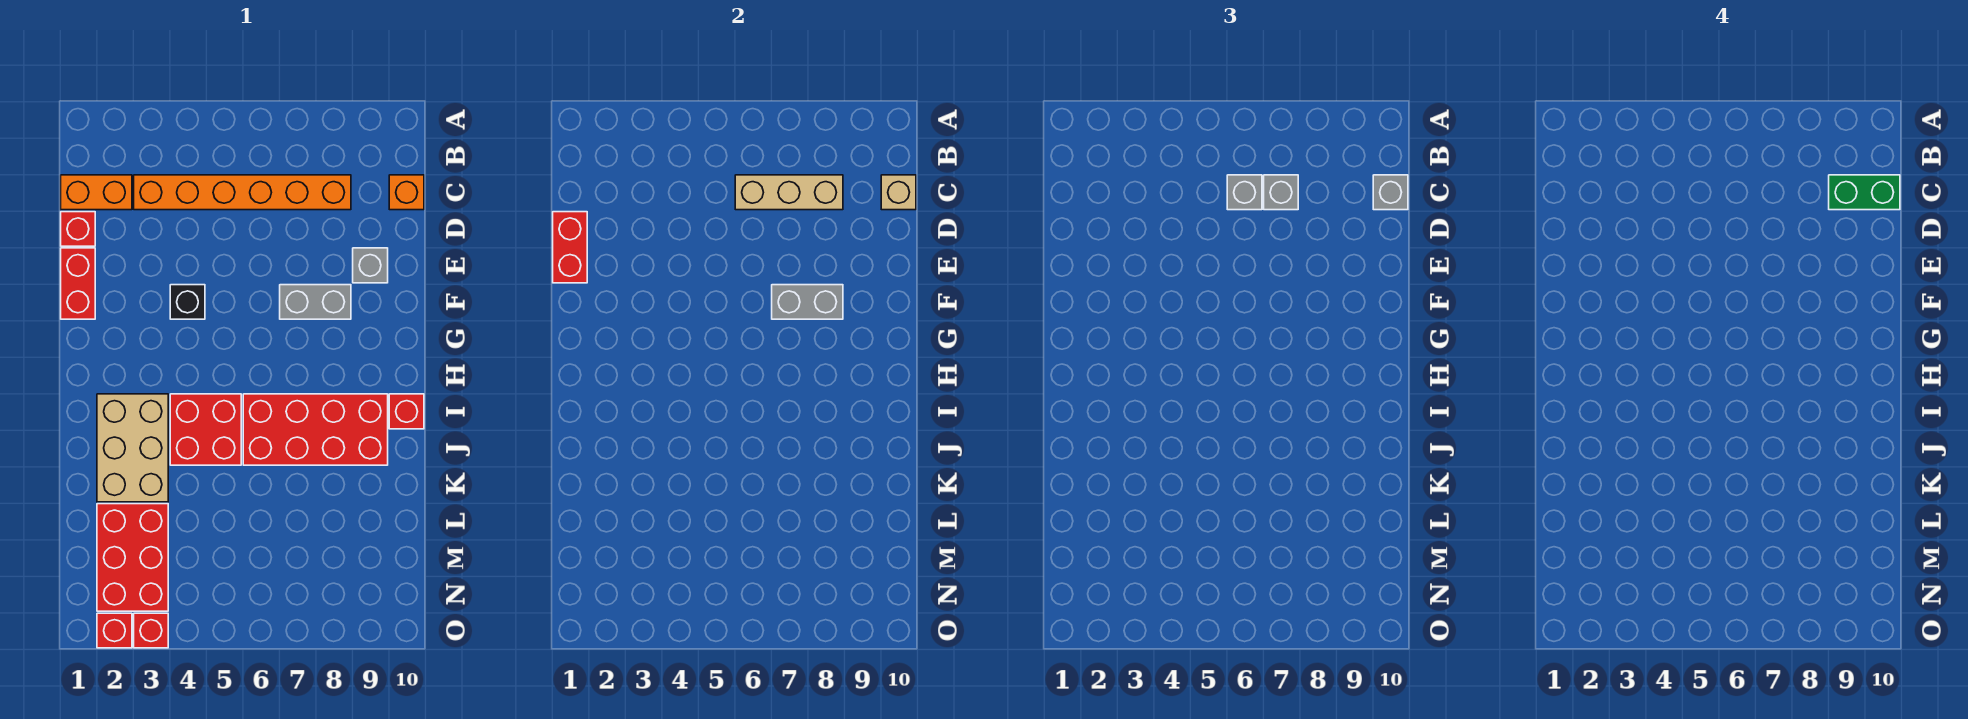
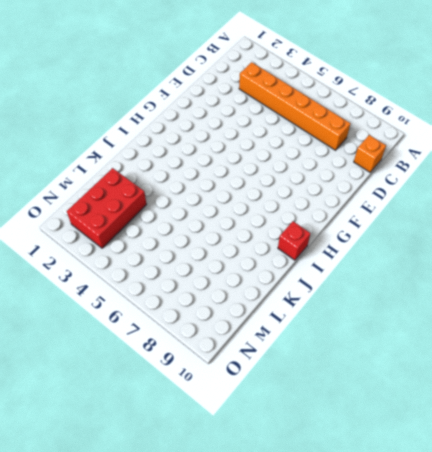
none -> orange brick C1:C2 level 1
none -> red brick D1 level 1
none -> red brick E1:F1 level 1

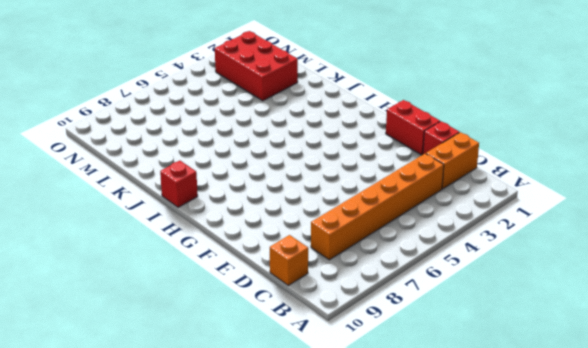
none -> grey brick E9 level 1
none -> black brick F4 level 1
none -> grey brick F7:F8 level 1

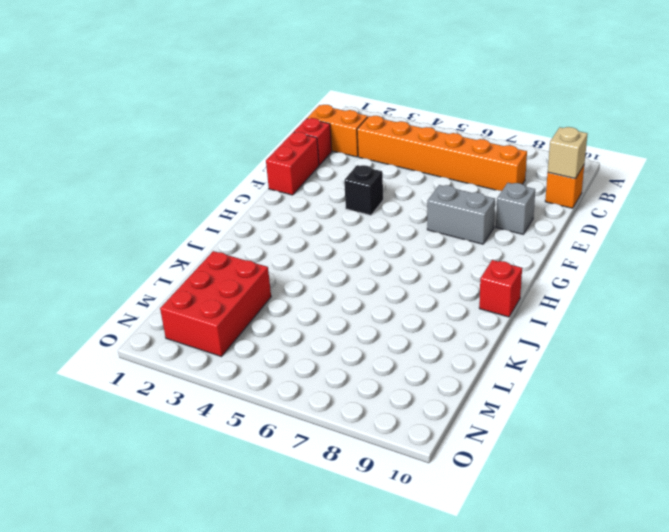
none -> tan brick I2:K3 level 1
none -> red brick I4:J5 level 1
none -> red brick I6:J9 level 1

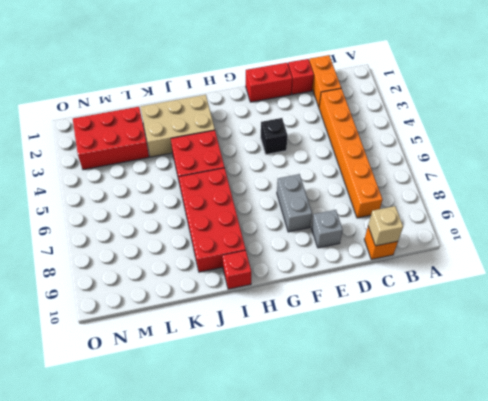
none -> red brick O2 level 1
none -> red brick O3 level 1
none -> tan brick C6:C8 level 2

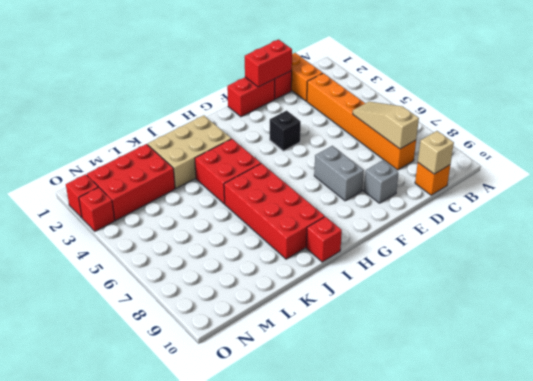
tan slope C6:C8 level 2 top 8 -> tan brick C6:C8 level 2
none -> grey brick F7:F8 level 2
none -> grey brick C6 level 3
none -> grey brick C7 level 3

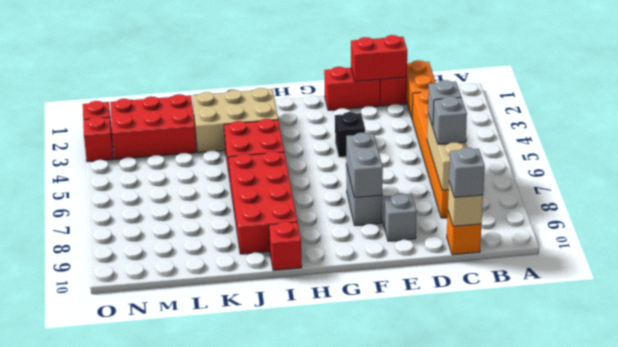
none -> green brick C9:C10 level 4

